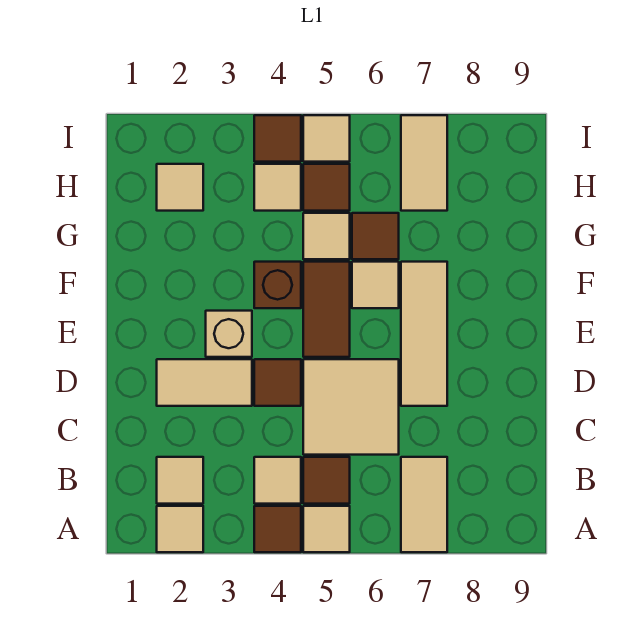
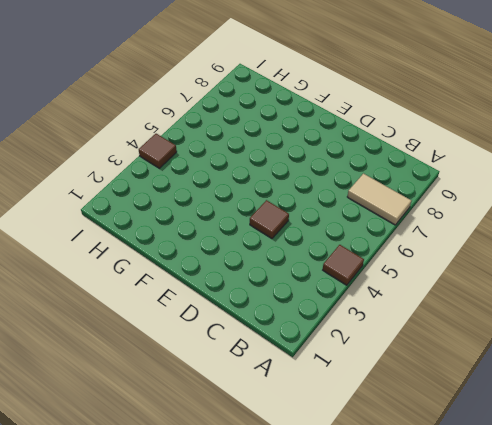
none -> tan tile A2 level 1
none -> tan tile A5 level 1
none -> tan tile B2 level 1

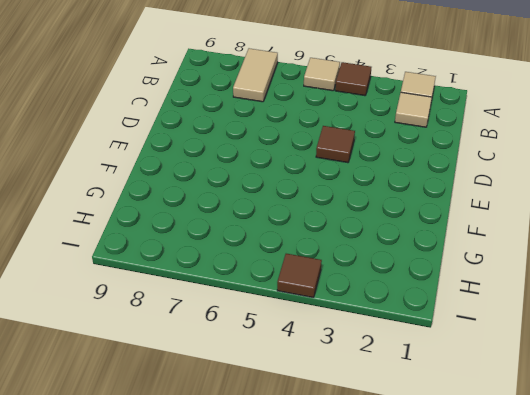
none -> tan tile B4 level 1
none -> brown tile B5 level 1
none -> tan tile C5:D6 level 1

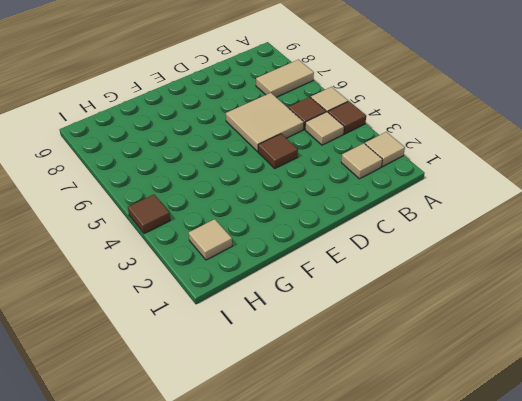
none -> tan tile D2:D3 level 1
none -> tan tile D7:F7 level 1
none -> tan brick E3 level 1

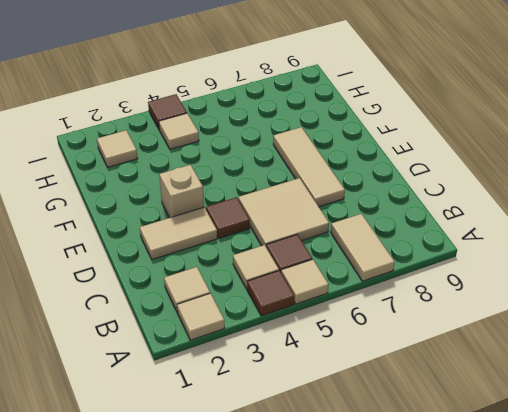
none -> brown tile E5:F5 level 1
none -> brown brick F4 level 1
none -> tan tile F6 level 1

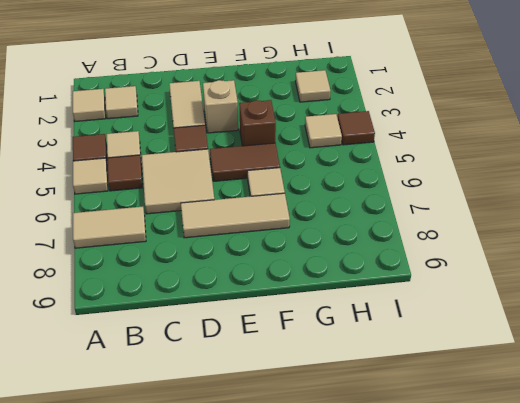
none -> tan tile G5 level 1
none -> brown tile G6 level 1
none -> brown tile H5 level 1

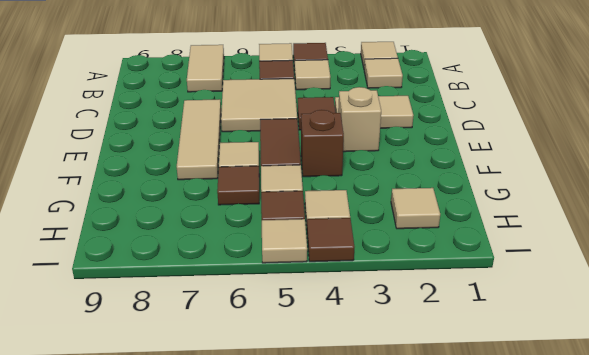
none -> tan tile H7:I7 level 1

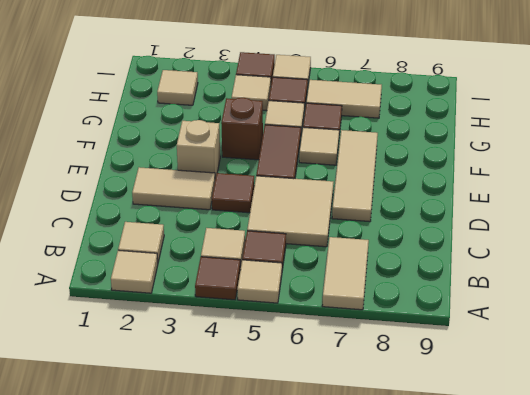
tan tile H6:H7 level 1 -> tan tile H7:I7 level 1

